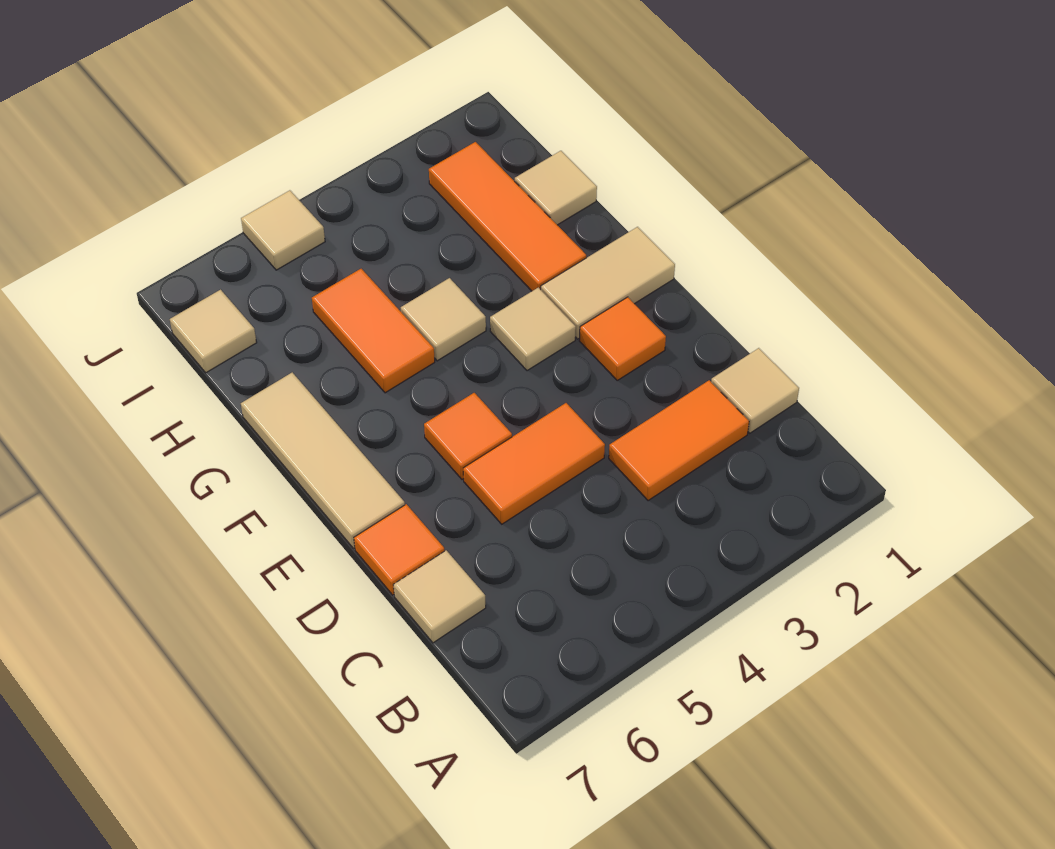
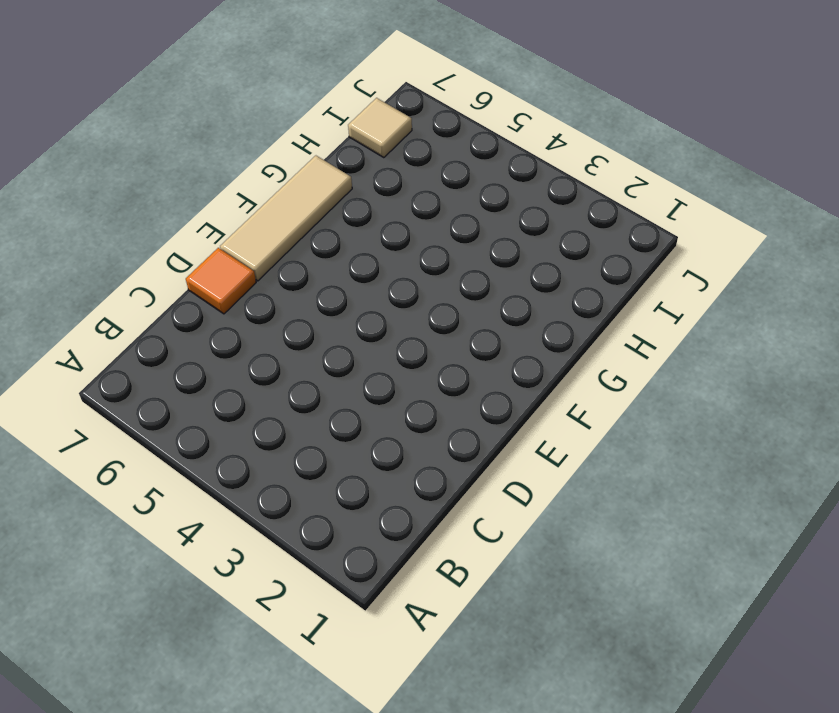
none -> tan tile C1 level 1
none -> orange tile C2:C3 level 1
none -> tan tile C7 level 1

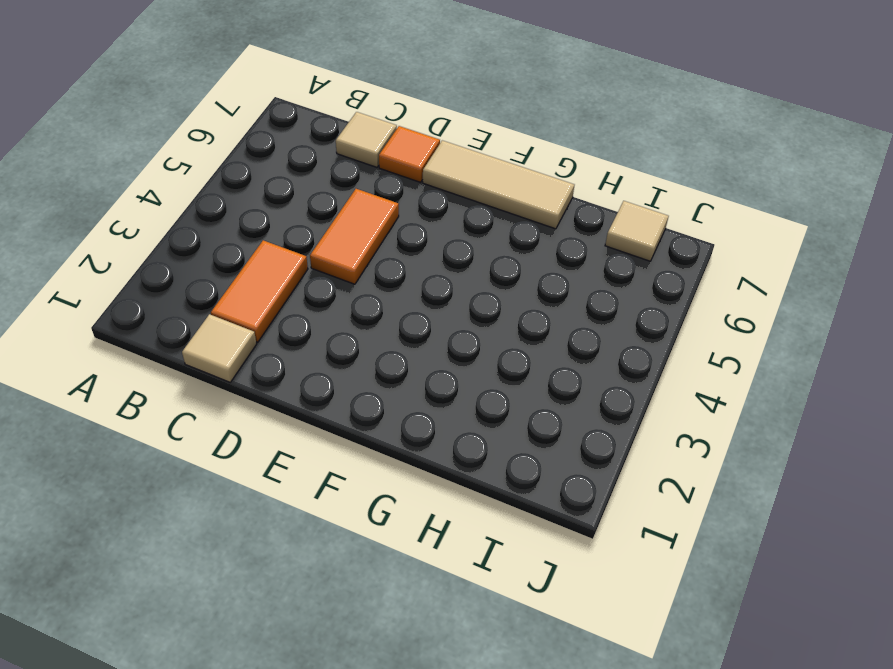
none -> orange tile E2 level 1
none -> orange tile E5 level 1
none -> tan tile F1:F2 level 1

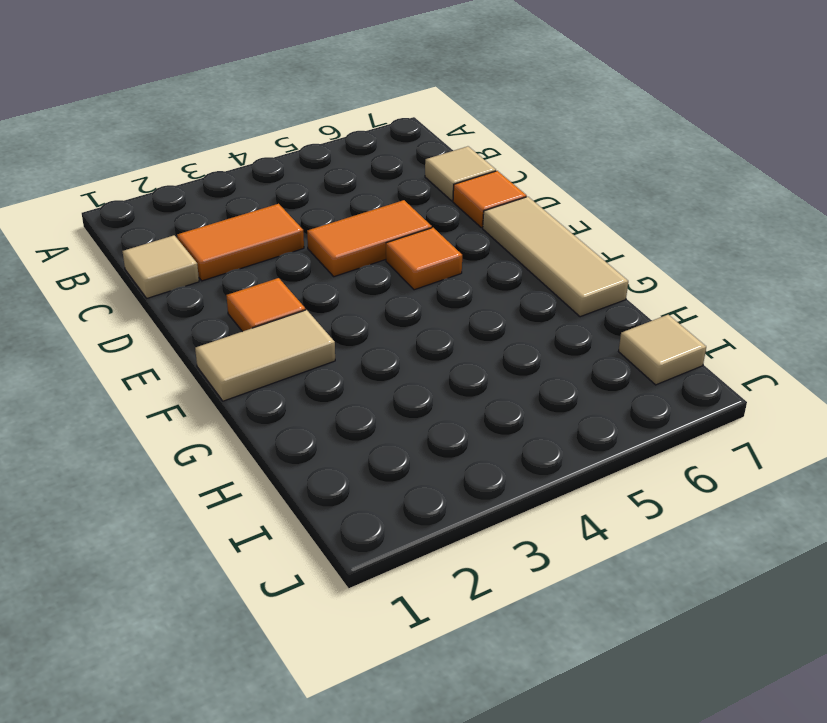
none -> tan tile F3 level 1
none -> orange tile G2:I2 level 1
none -> tan tile G4 level 1

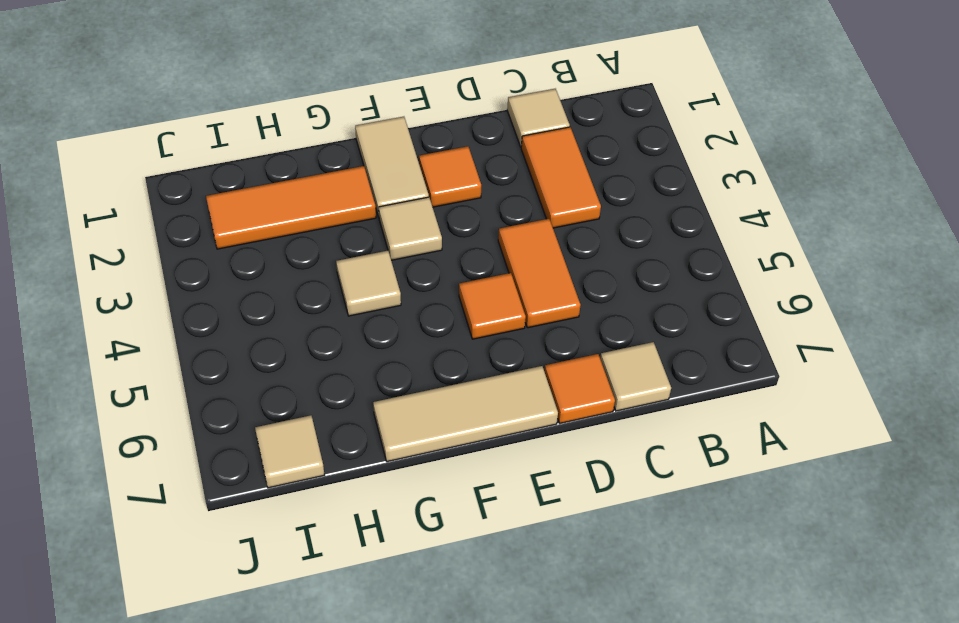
none -> orange tile G5:H5 level 1
none -> tan tile H1 level 1
none -> tan tile J5 level 1

